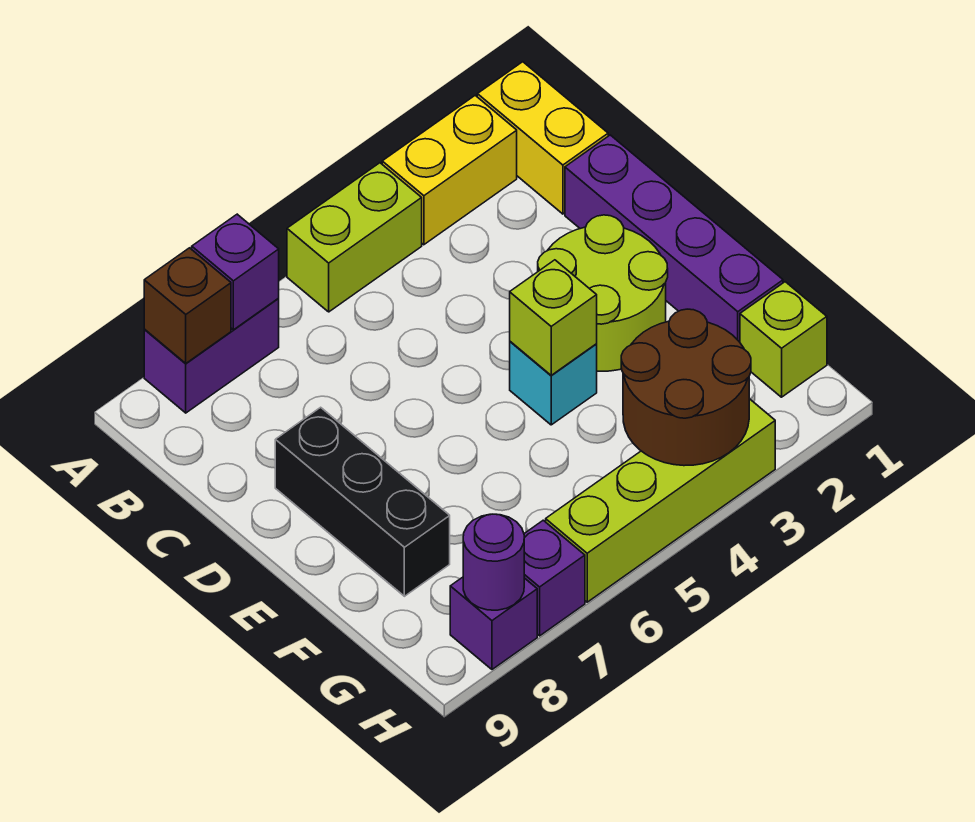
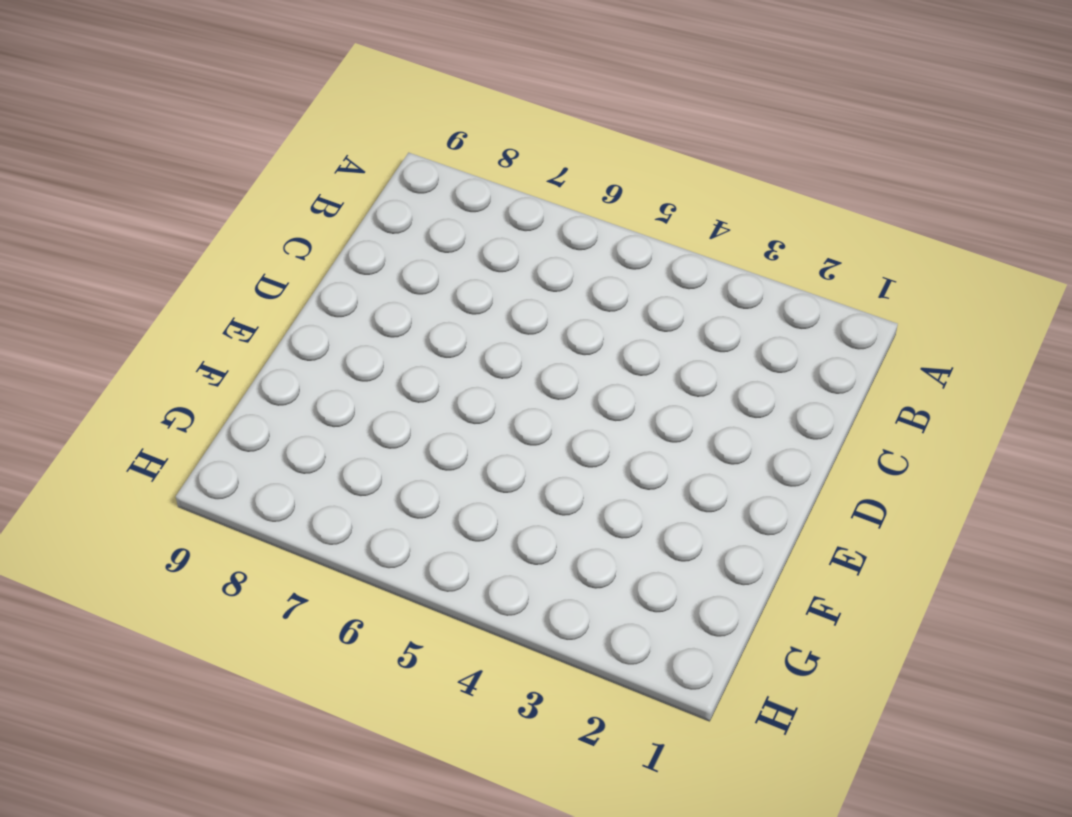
none -> yellow brick A1:B1 level 1
none -> yellow brick A2:A3 level 1
none -> lime brick A4:A5 level 1

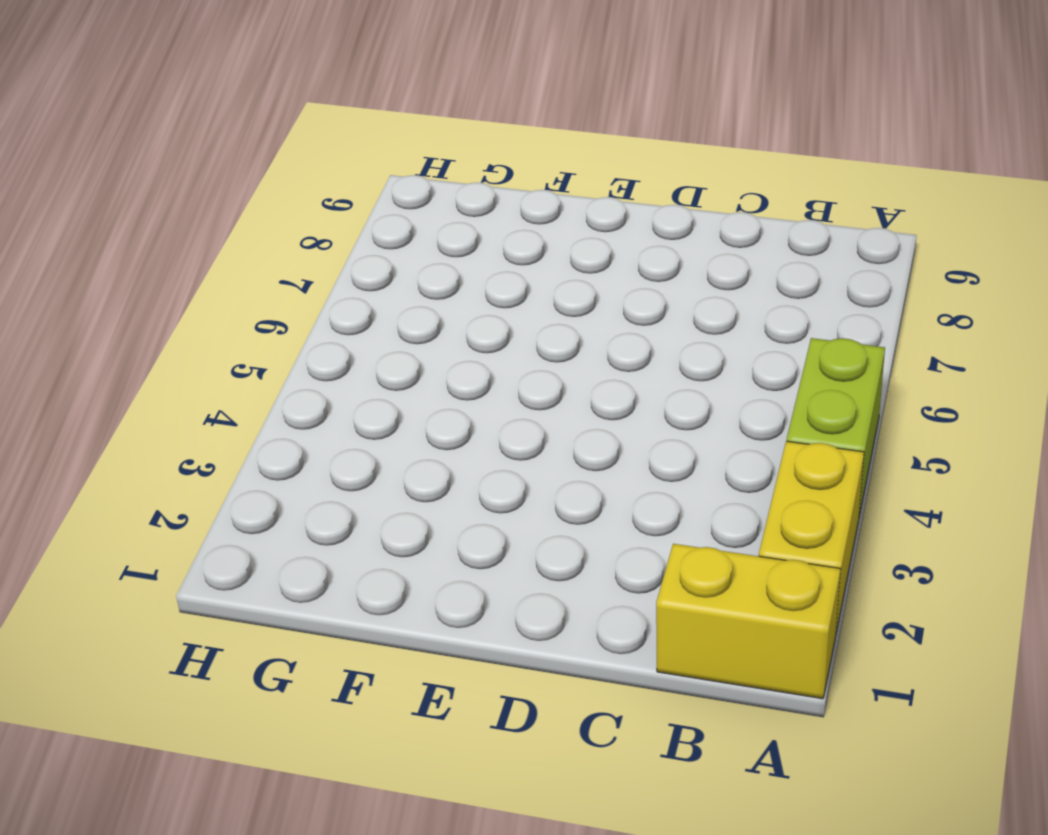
none -> purple brick A7:A8 level 1
none -> purple brick C1:F1 level 1
none -> lime round brick D2:E3 level 1

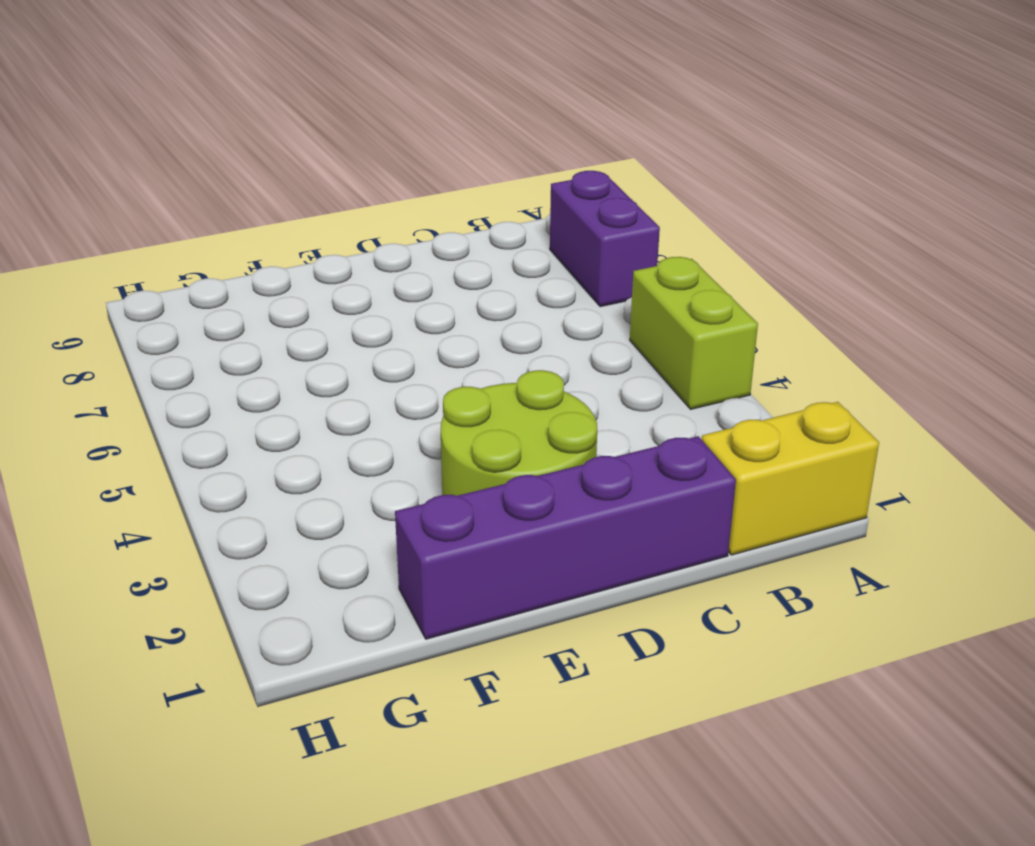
none -> yellow brick A2:A3 level 1
none -> black brick D8:F8 level 1
none -> cyan brick E4 level 1

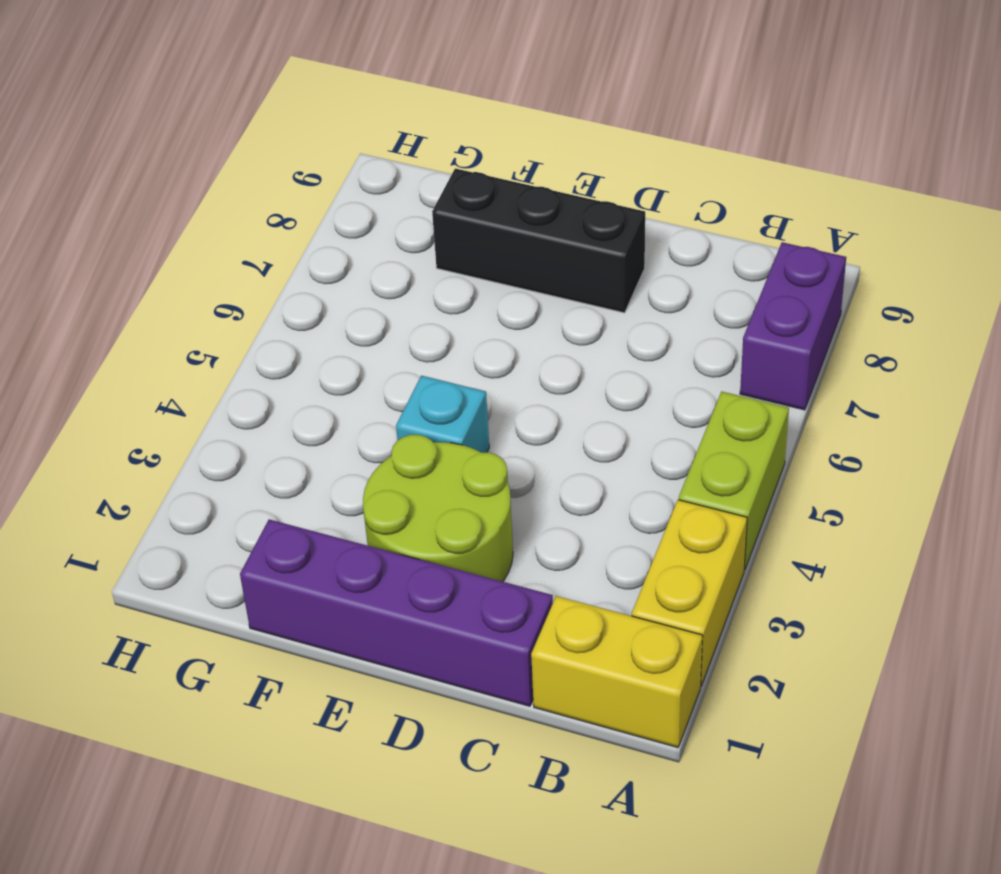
none -> lime brick G1 level 1
none -> lime brick H3:H6 level 1
none -> purple brick H7 level 1

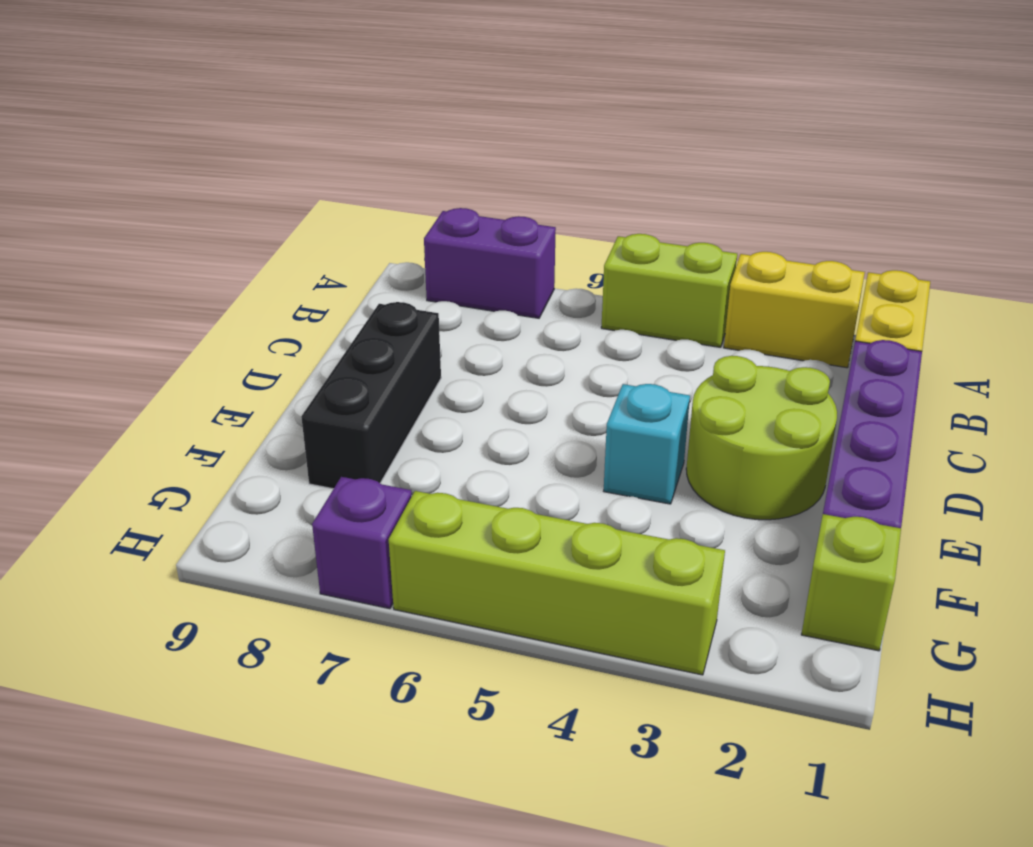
none -> purple brick H8 level 1
none -> purple brick A7 level 2
none -> brown brick A8 level 2

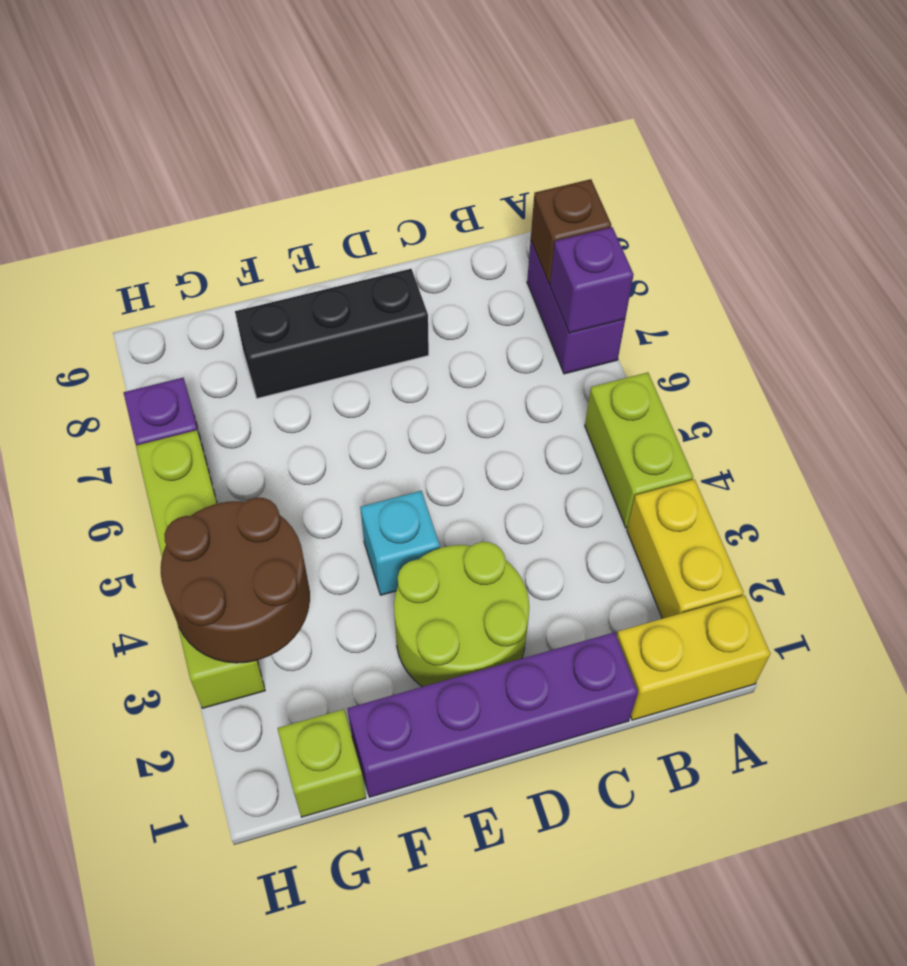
none -> purple brick H8 level 1
none -> lime brick E4 level 2
none -> purple round brick H8 level 2

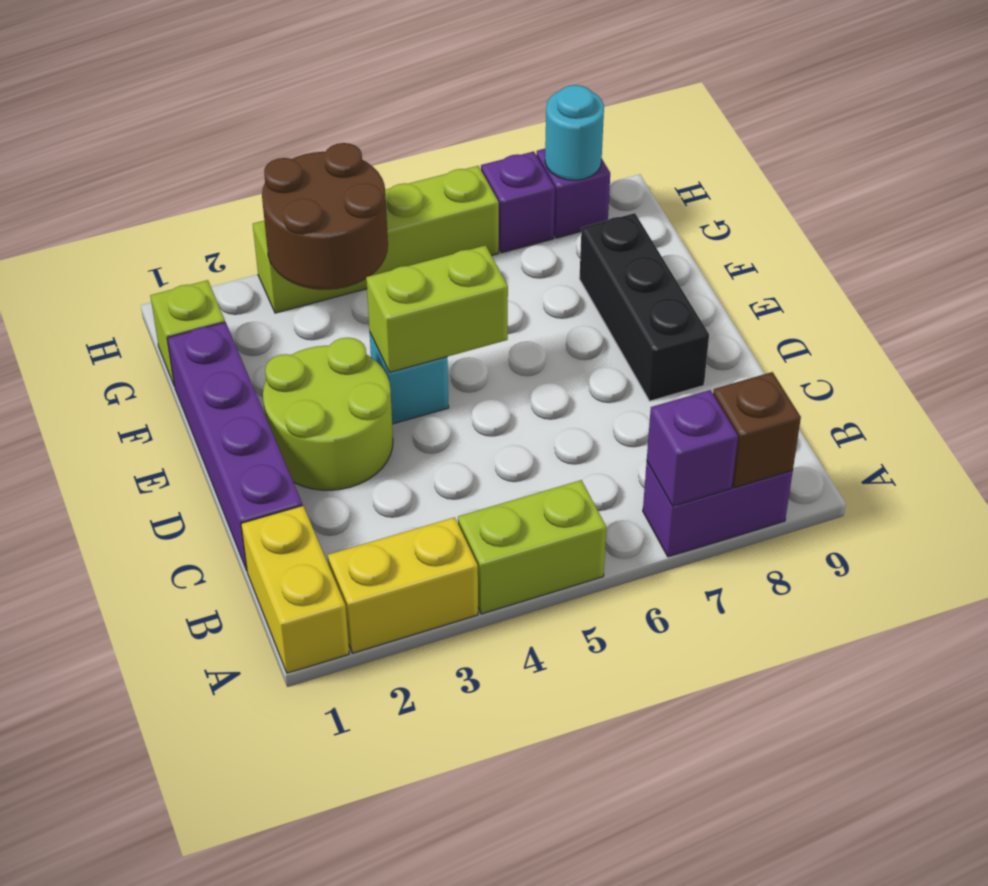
lime brick E4:E5 level 2 -> lime brick E4 level 2
cyan round brick H8 level 2 -> purple round brick H8 level 2

